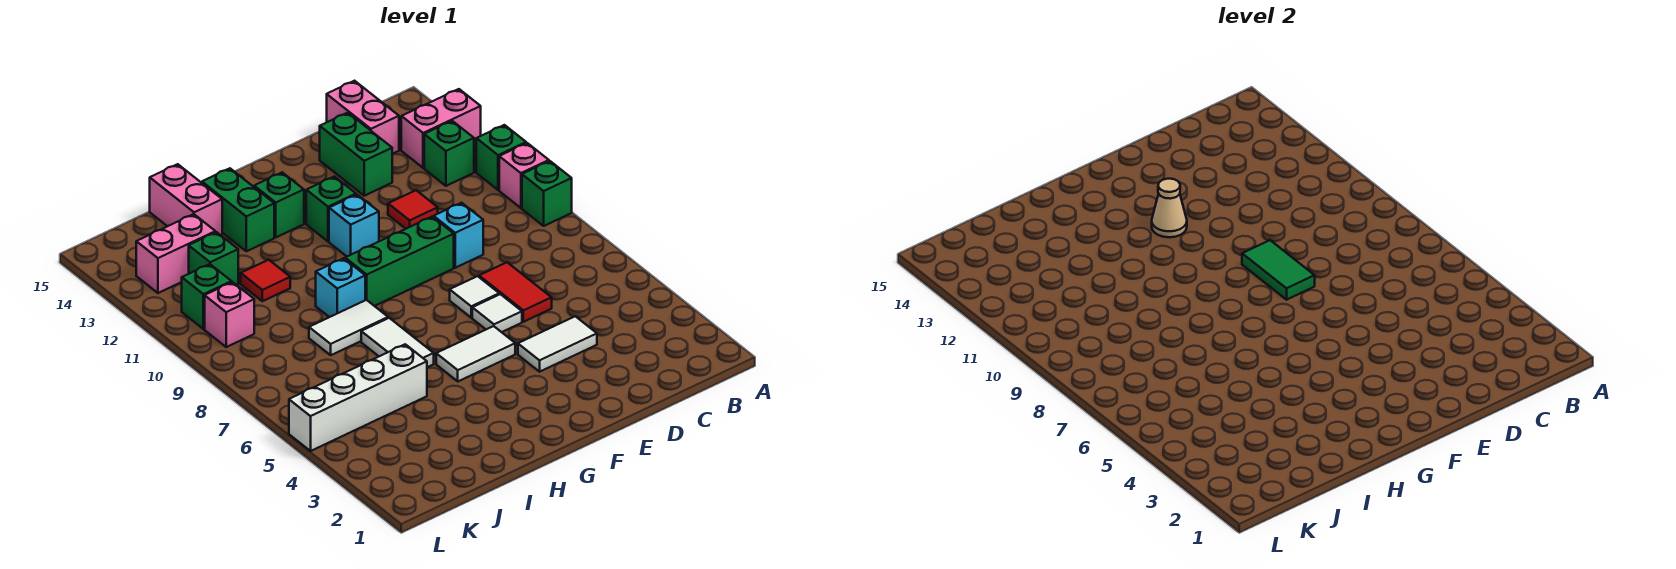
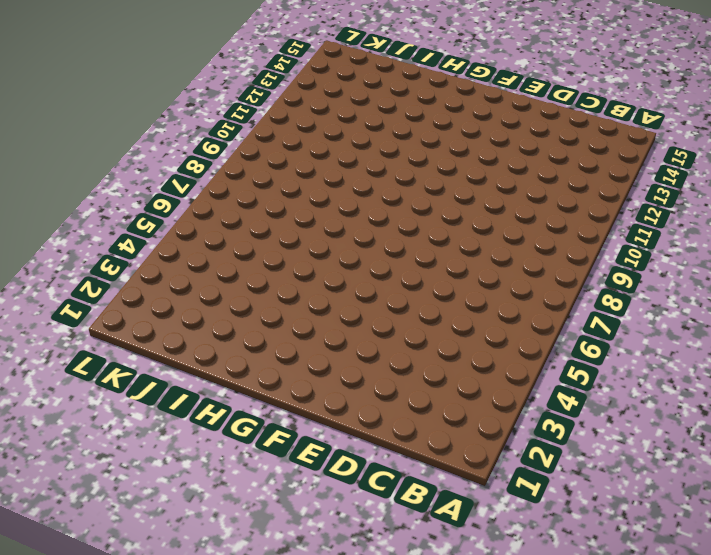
none -> green brick A9 level 1
none -> pink brick A10 level 1
none -> green brick A11 level 1
none -> pink brick A13:B13 level 1

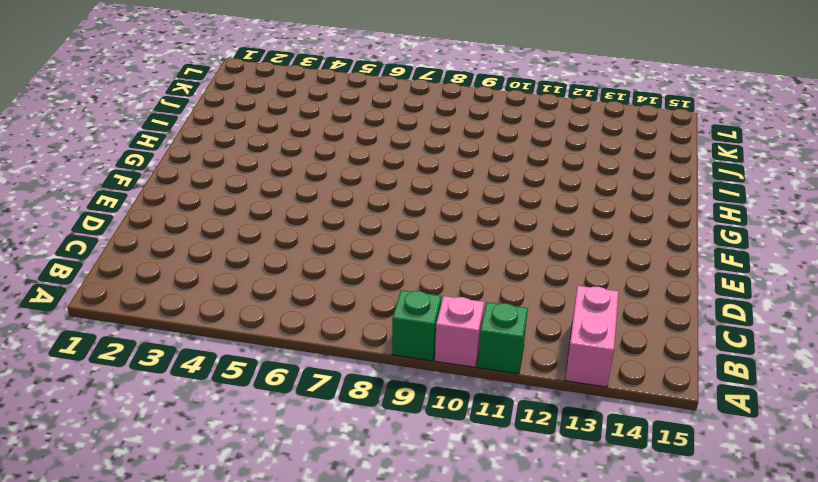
none -> green brick B12 level 1
none -> pink brick C14:C15 level 1
none -> white tile D4:E4 level 1
none -> red tile D6:D7 level 1

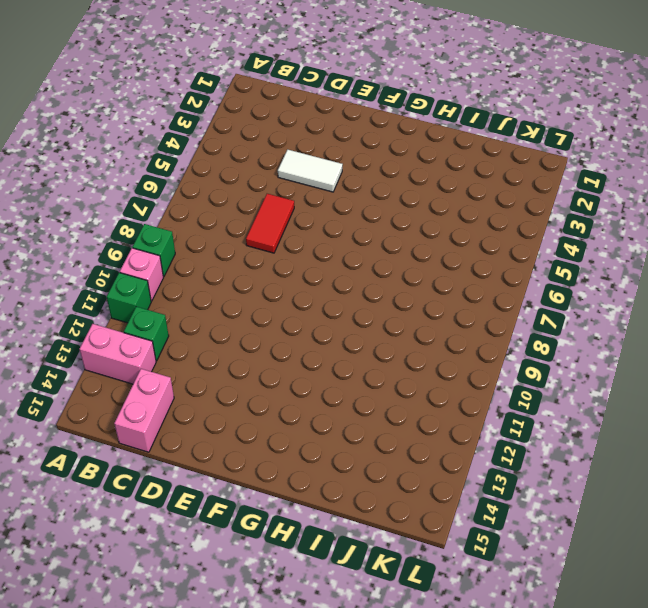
none -> cyan brick D9 level 1
none -> red tile D11 level 1
none -> green brick D13:D14 level 1
none -> white tile E6 level 1

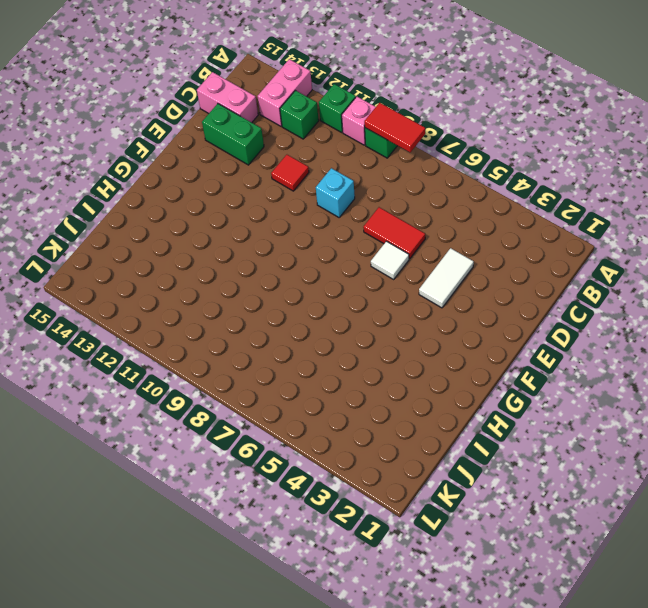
red tile A8:A9 level 2 -> none
none -> white tile E7 level 1
none -> green brick E9:G9 level 1
none -> white tile F5:G5 level 1
none -> cyan brick F11 level 1

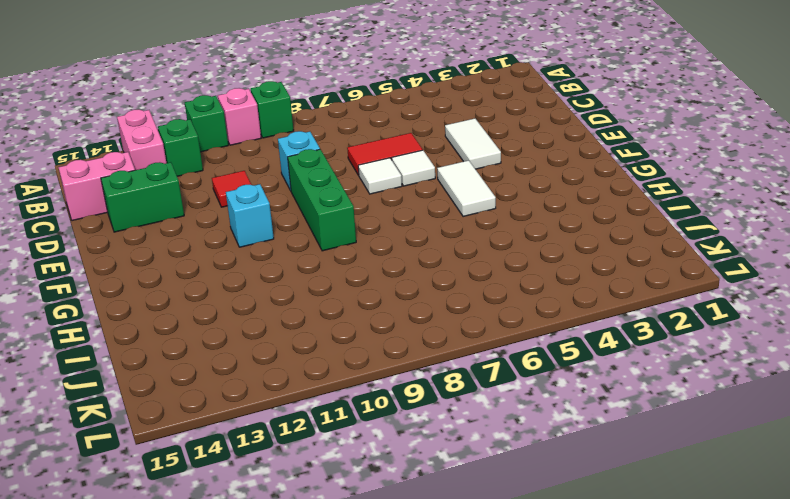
none -> green brick F12 level 1
none -> green brick G13 level 1
none -> white tile H6:H7 level 1
none -> white tile H8:I8 level 1

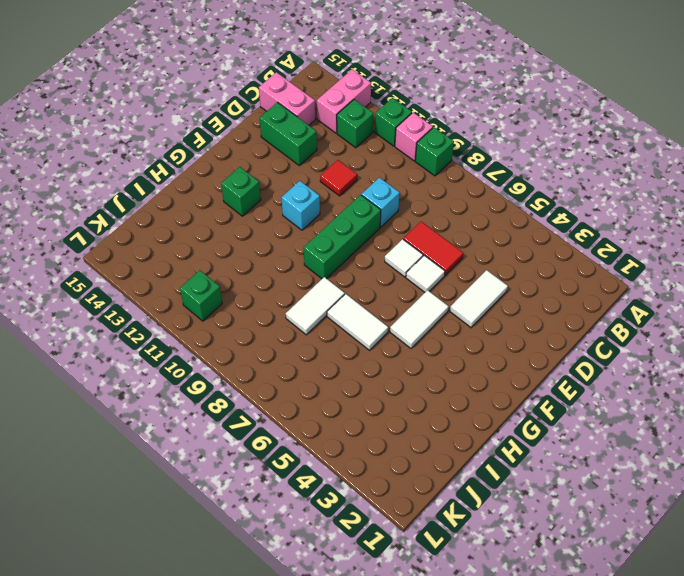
none -> green brick F12 level 1
none -> cyan brick H9 level 1
none -> green brick H13:H14 level 1
none -> white brick I5:L5 level 1

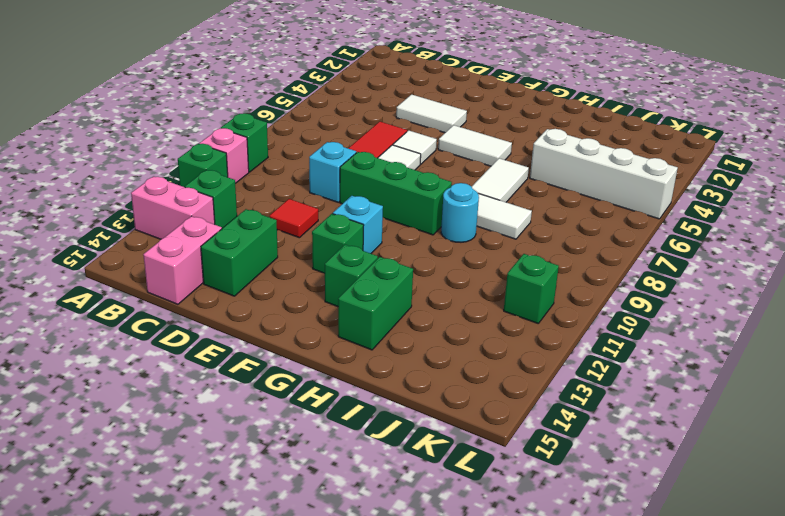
cyan round brick H9 level 1 -> cyan brick H9 level 1
none -> red tile I11 level 1
none -> pink brick I14:I15 level 1
none -> green brick J12 level 1
none -> pink brick J13:K13 level 1

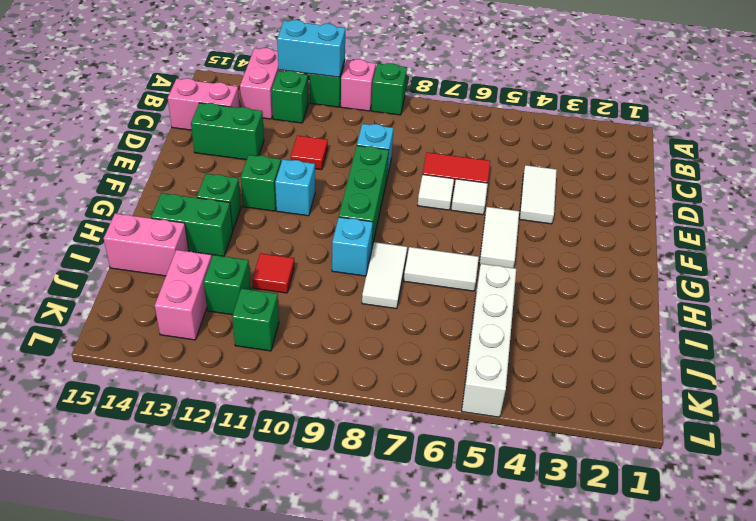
cyan brick A11:A12 level 2 -> none
none -> pink brick K10 level 1
none -> green tile E8:E9 level 2
none -> tan cone F12 level 2

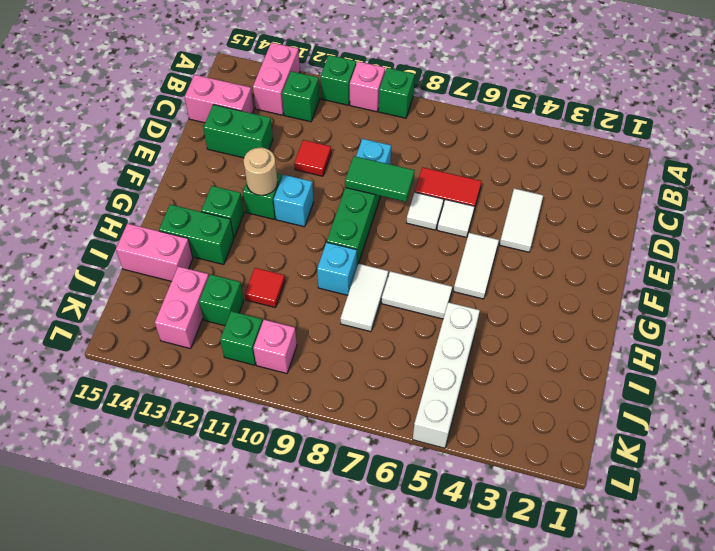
tan round brick F12 level 2 -> tan cone F12 level 2

